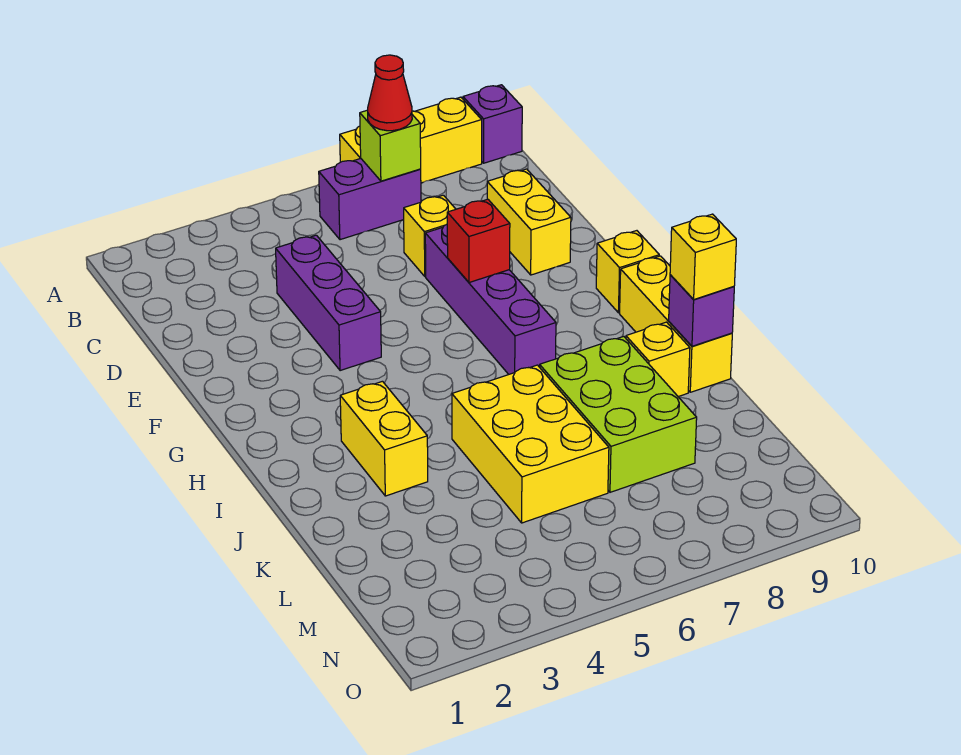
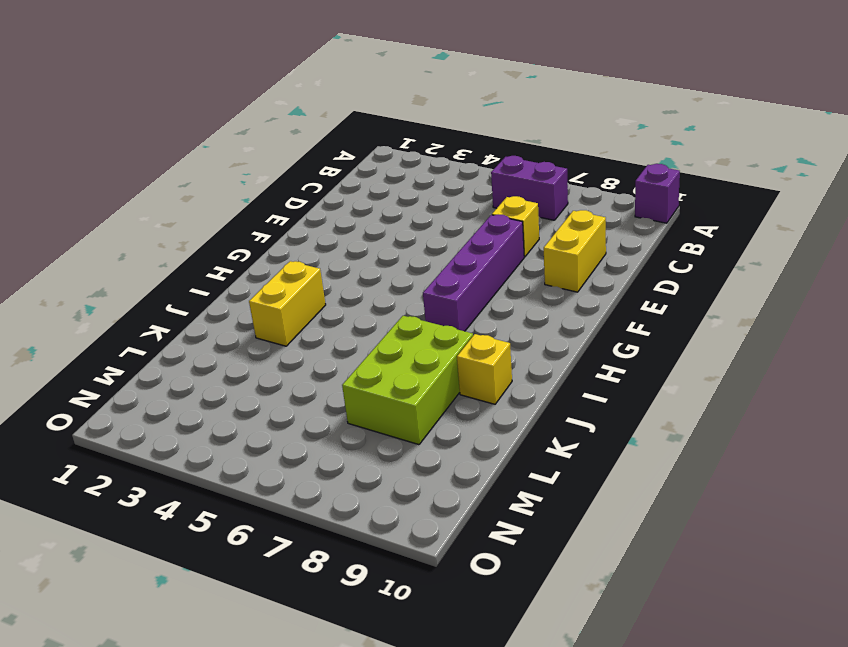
none -> yellow brick A7:A9 level 1
none -> purple brick D4:F4 level 1
none -> yellow brick G10 level 1

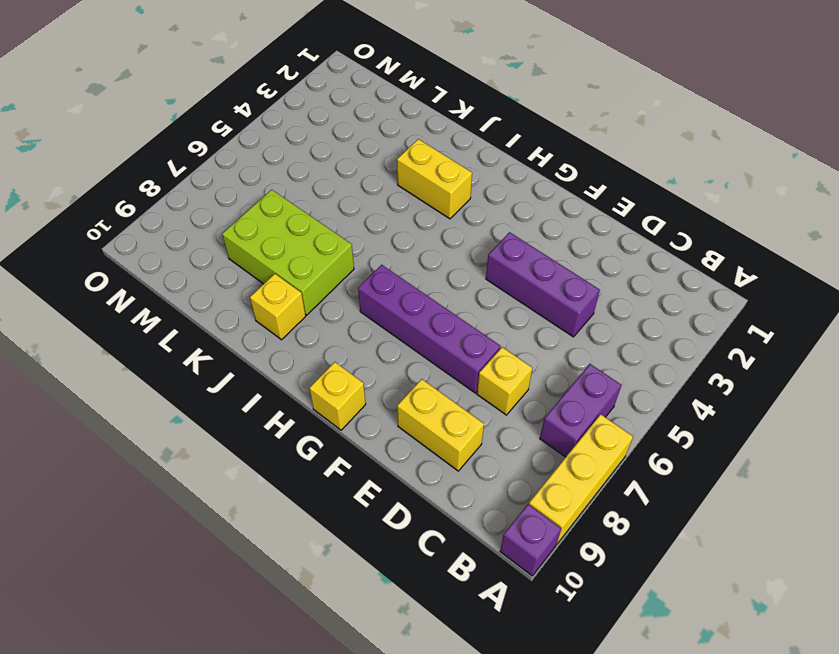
none -> yellow brick H10:J10 level 1
none -> yellow brick J5:L6 level 1
none -> lime brick B7 level 2

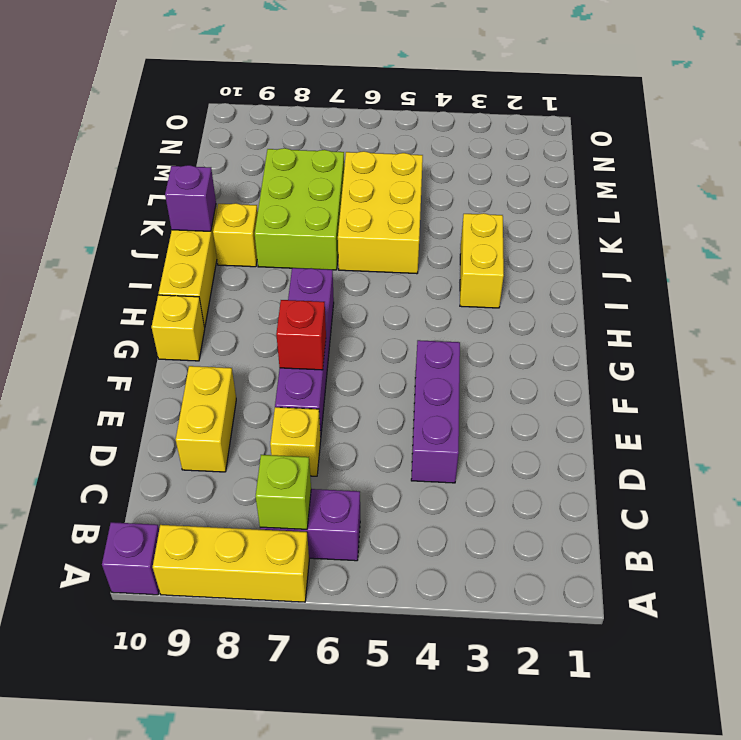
none -> red cone B7 level 3
none -> yellow brick J10 level 3

